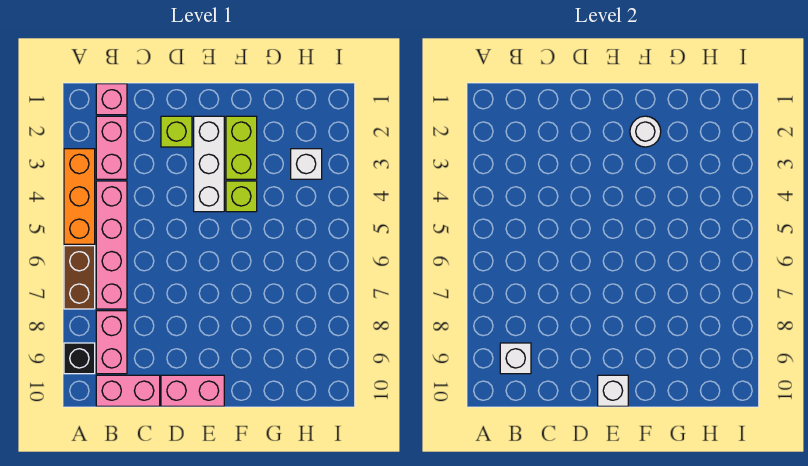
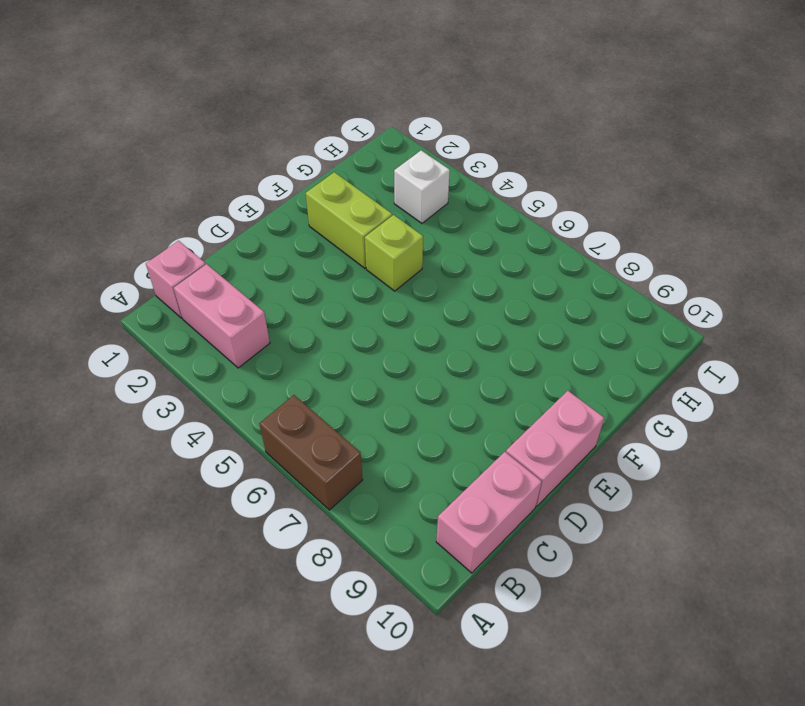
none -> orange brick A3:A5 level 1
none -> black brick A9 level 1
none -> pink brick B4:B7 level 1

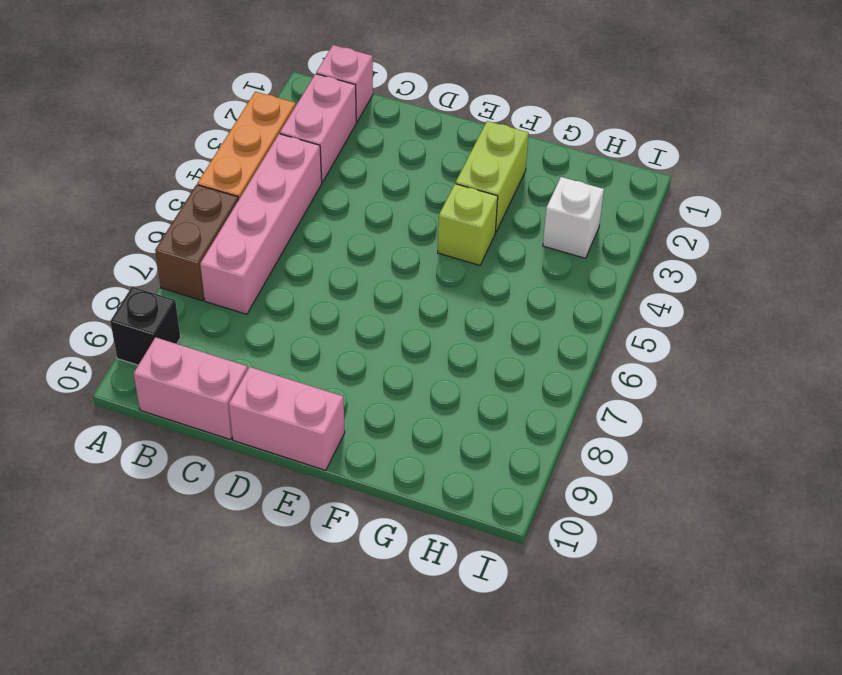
none -> pink brick B8:B9 level 1
none -> lime brick D2 level 1
none -> white brick E2:E4 level 1

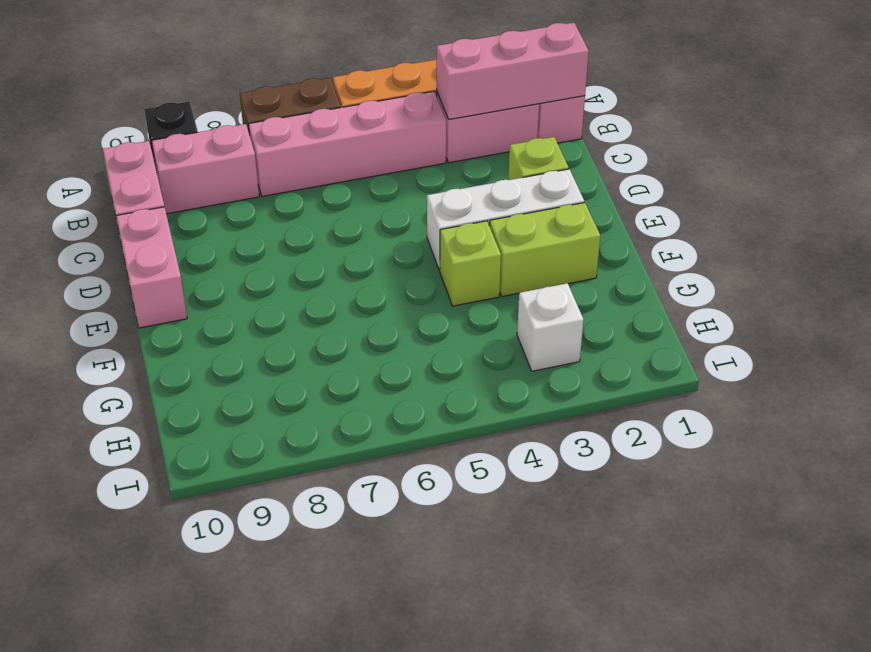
pink brick B1:B3 level 2 -> none
none -> white brick B9 level 2
none -> white brick E10 level 2
none -> white round brick F2 level 2

